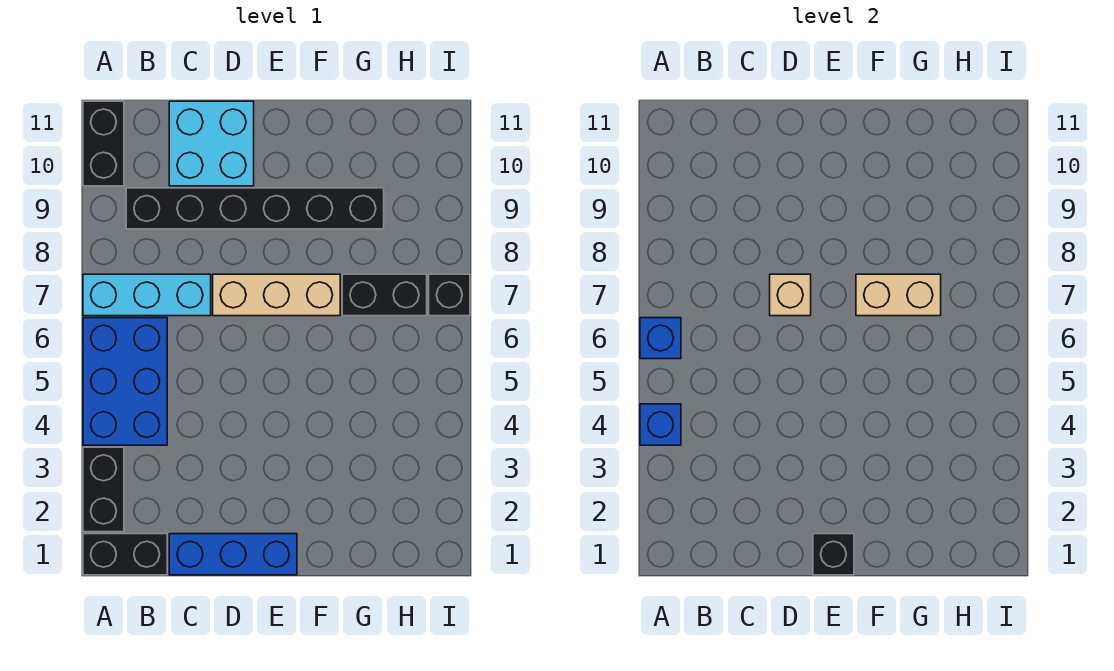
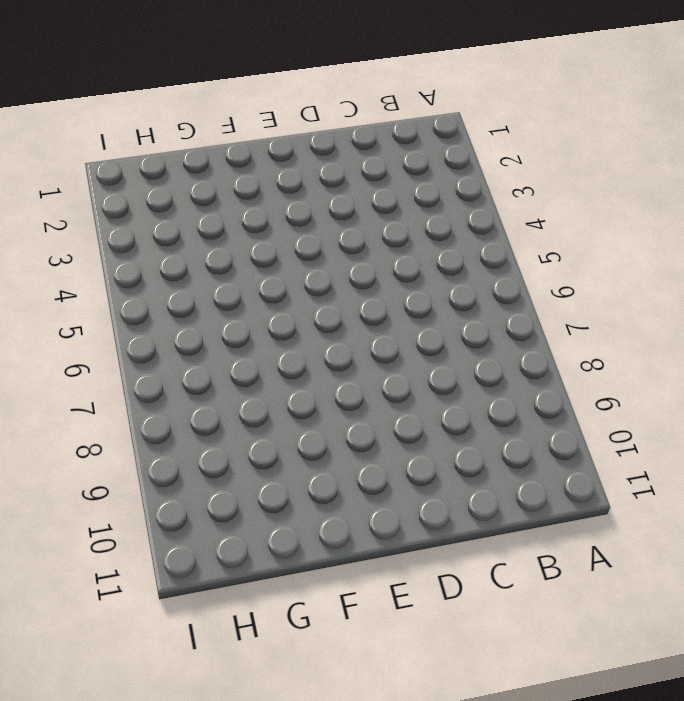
none -> black brick A1:B1 level 1
none -> black brick A2:A3 level 1
none -> blue brick A4:B6 level 1

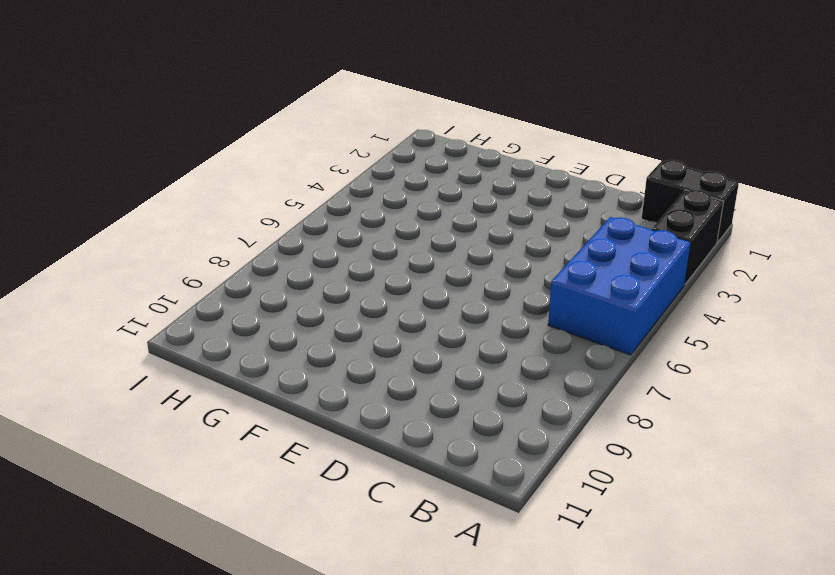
none -> cyan brick A7:C7 level 1
none -> black brick A10:A11 level 1
none -> black brick B9:G9 level 1

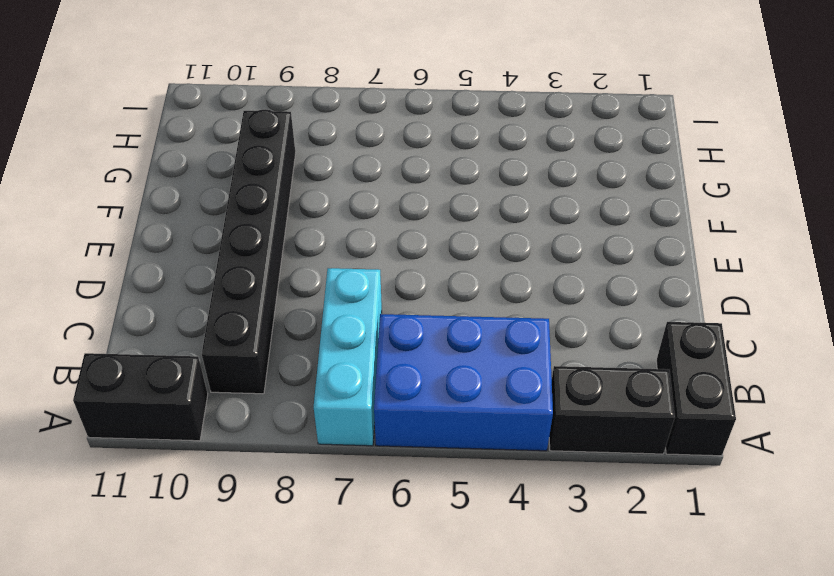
none -> blue brick C1:E1 level 1
none -> cyan brick C10:D11 level 1
none -> tan brick D7:F7 level 1

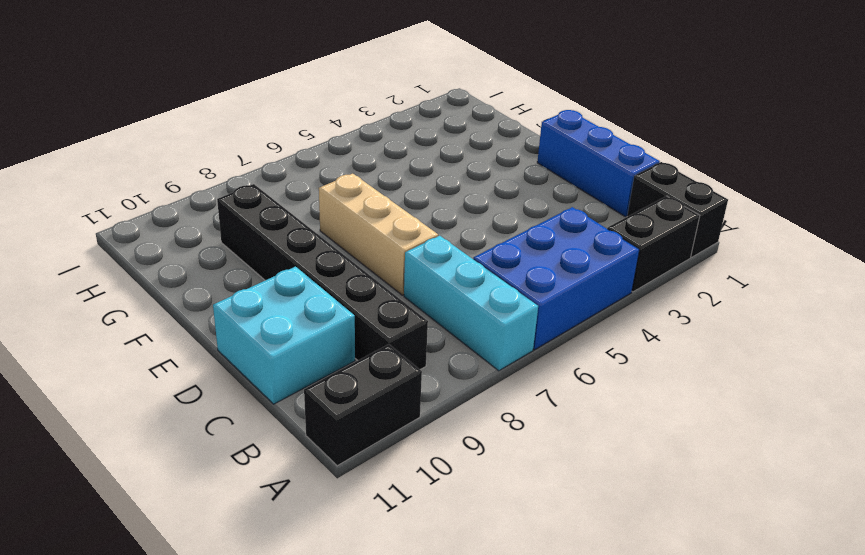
none -> black brick G7:H7 level 1
none -> black brick I7 level 1
none -> blue brick A4 level 2

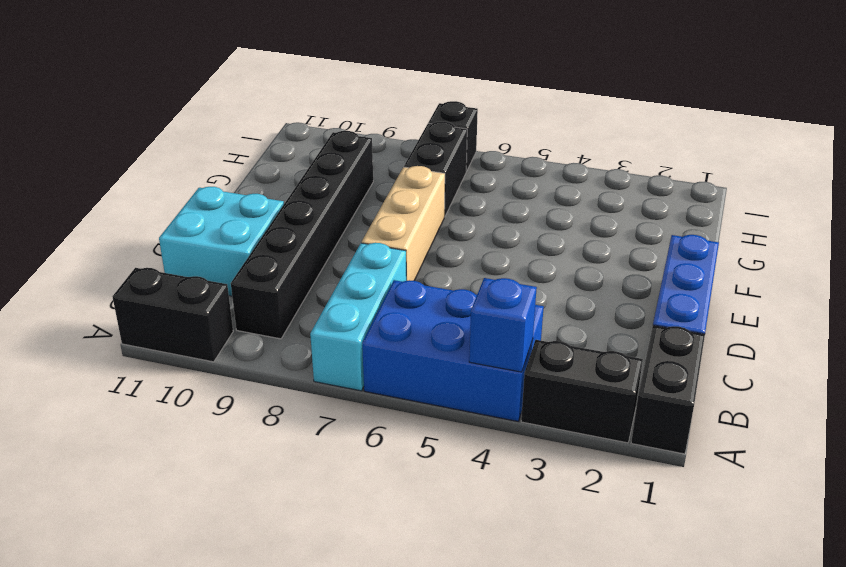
none -> blue brick A6 level 2
none -> tan brick D7 level 2
none -> black brick E1 level 2

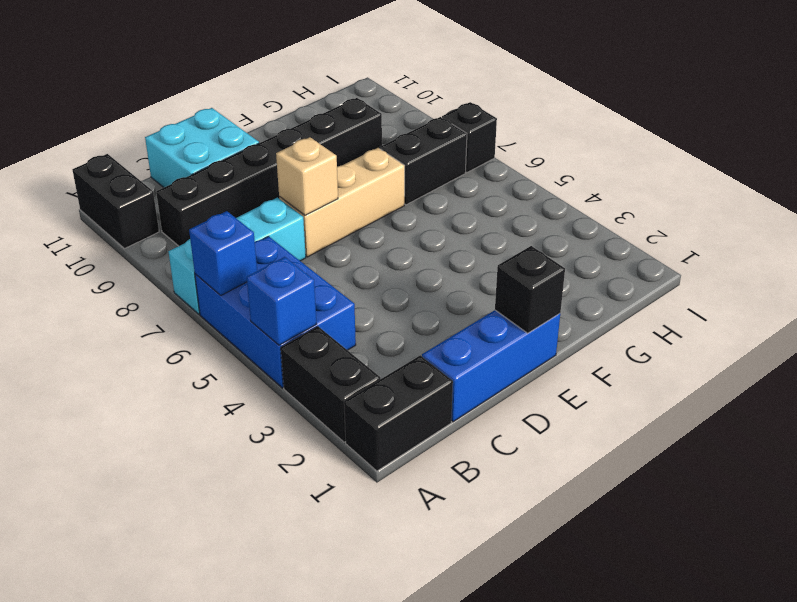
none -> tan brick F7:G7 level 2

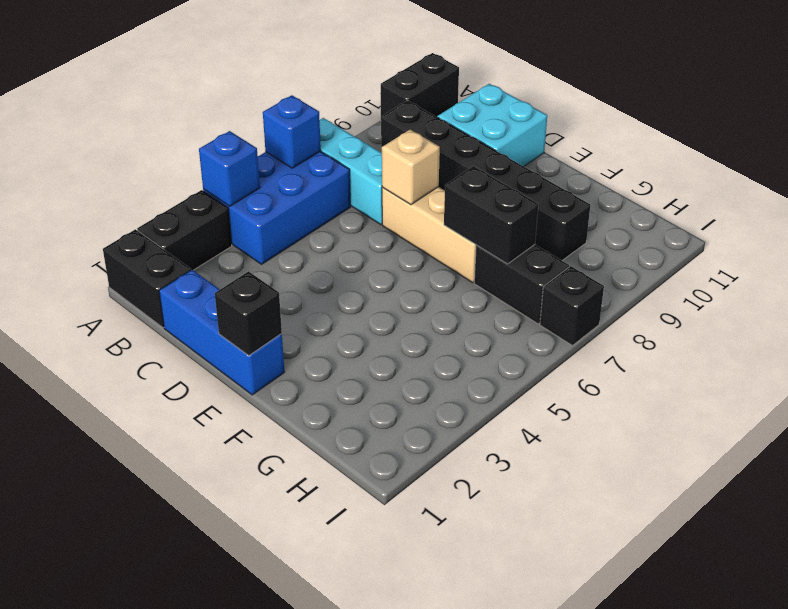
black brick F7:G7 level 2 -> tan brick F7:G7 level 2

